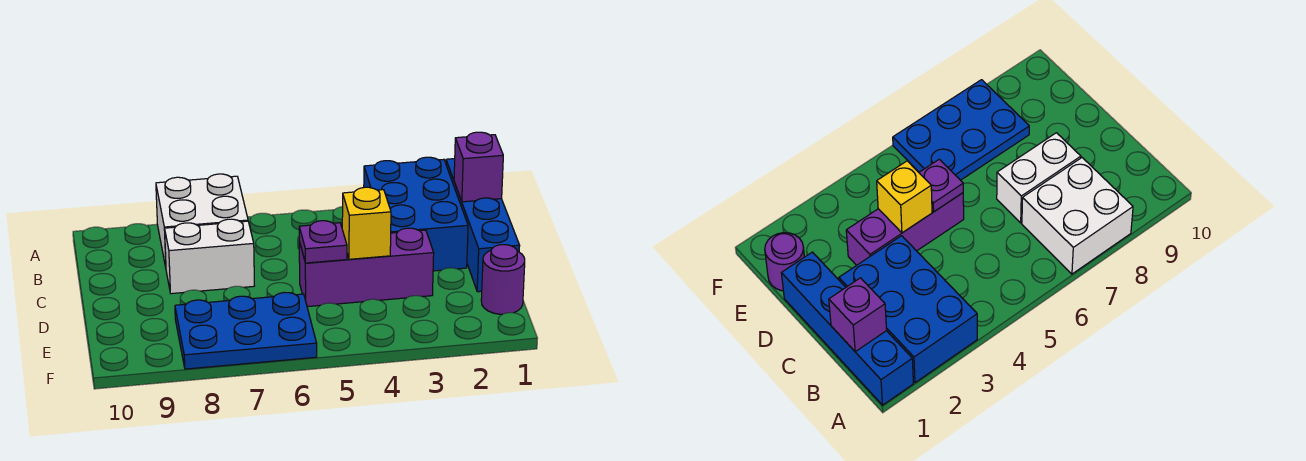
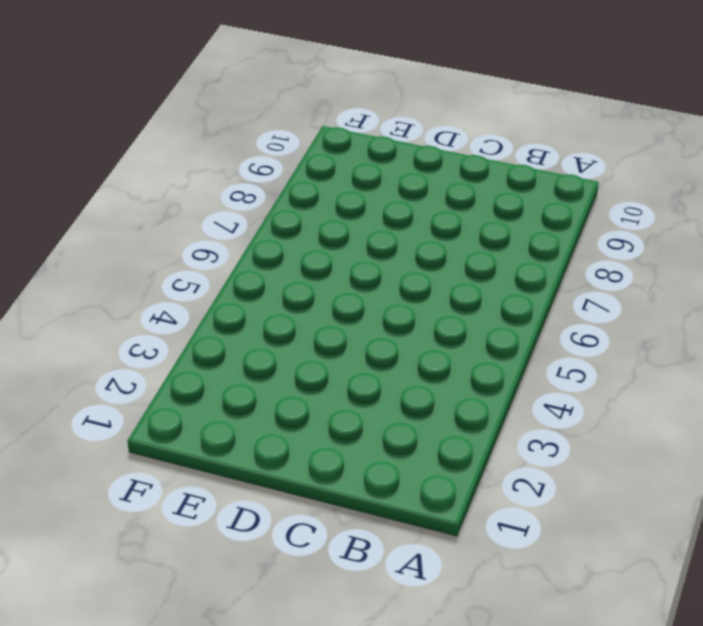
none -> blue brick A1:D1 level 1
none -> blue brick A2:C3 level 1

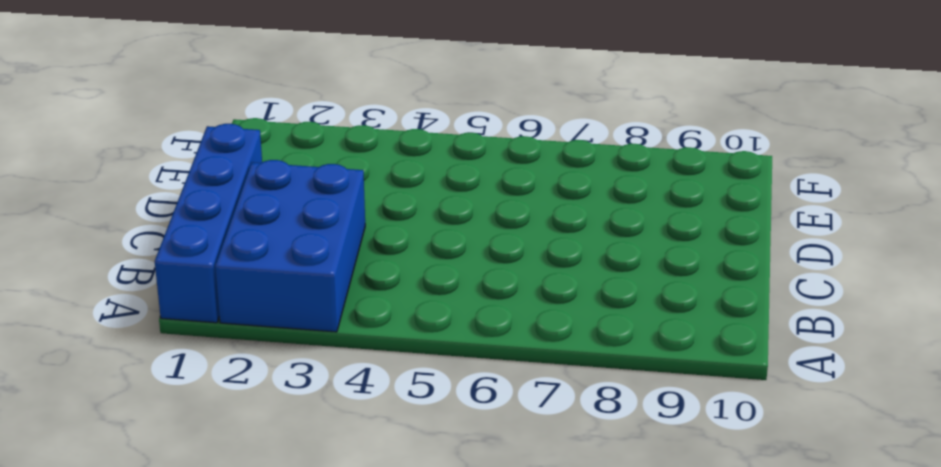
none -> white brick A7:B8 level 1
none -> white brick C7:C8 level 1

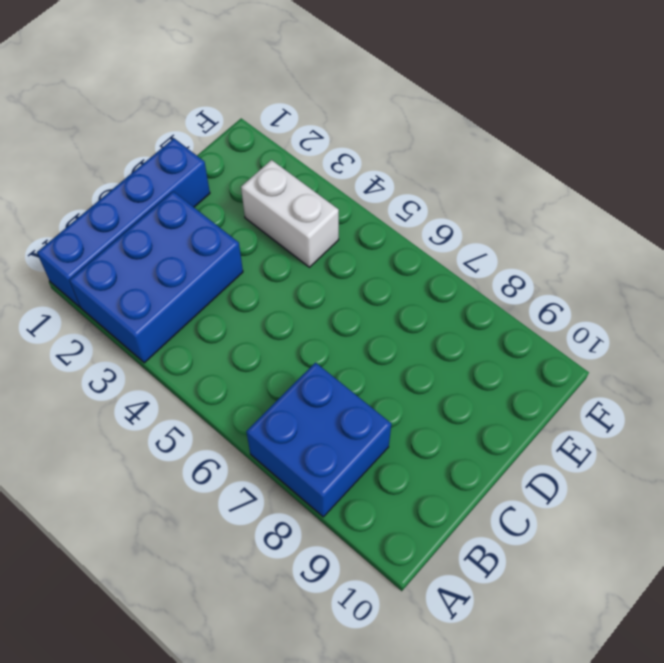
blue brick A7:B8 level 1 -> white brick A7:B8 level 1
white brick E3:E4 level 1 -> white brick C7:C8 level 1
none -> purple brick D3:D5 level 1
none -> purple round brick E1 level 1

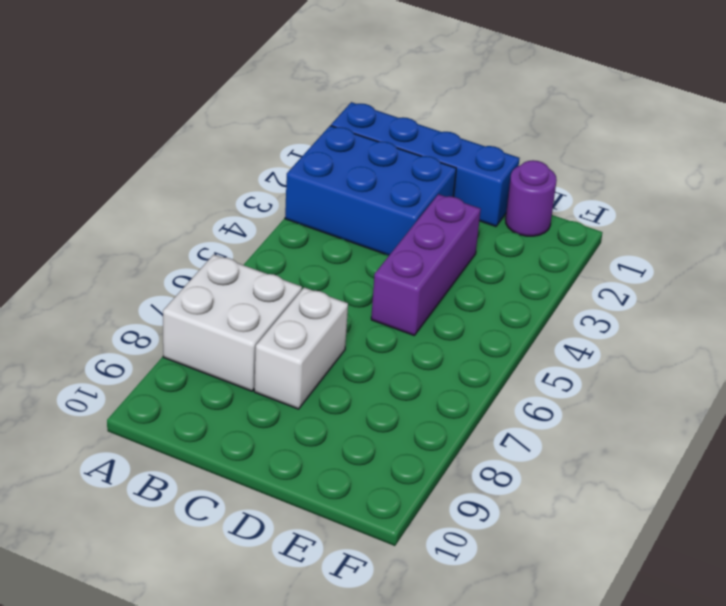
none -> blue plate E6:F8 level 1
none -> purple brick B1 level 2

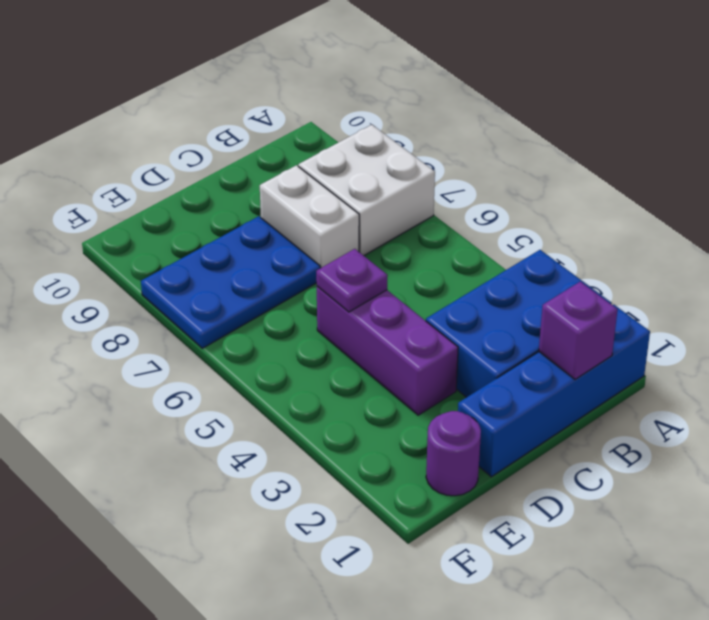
blue plate D7:F8 level 1 -> blue plate E6:F8 level 1
none -> yellow brick D4 level 2

